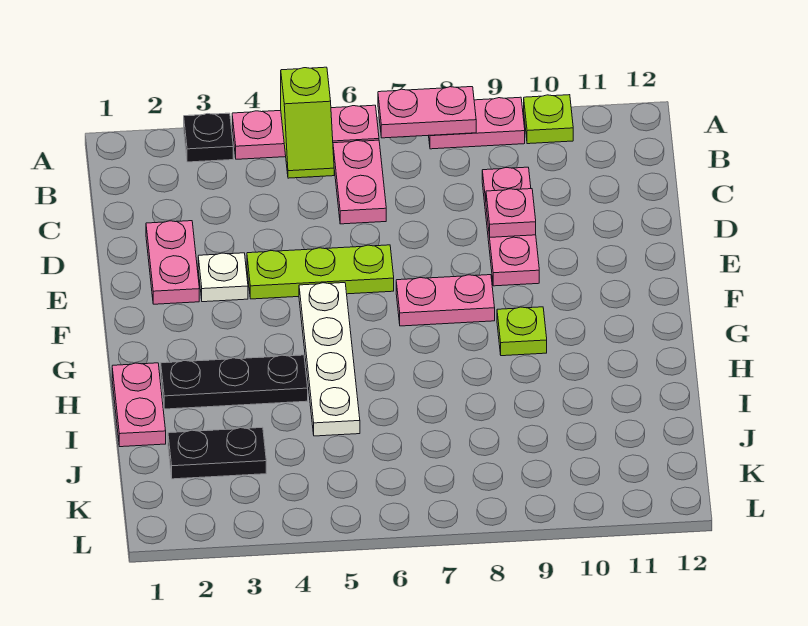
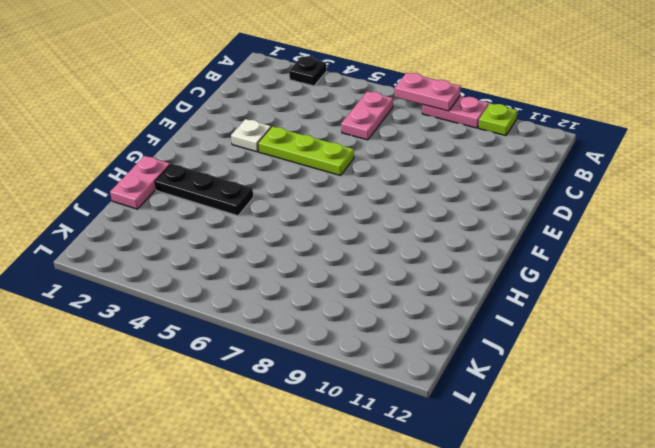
none -> pink plate A4:A6 level 1
none -> pink plate C9:E9 level 1
none -> pink plate D2:E2 level 1

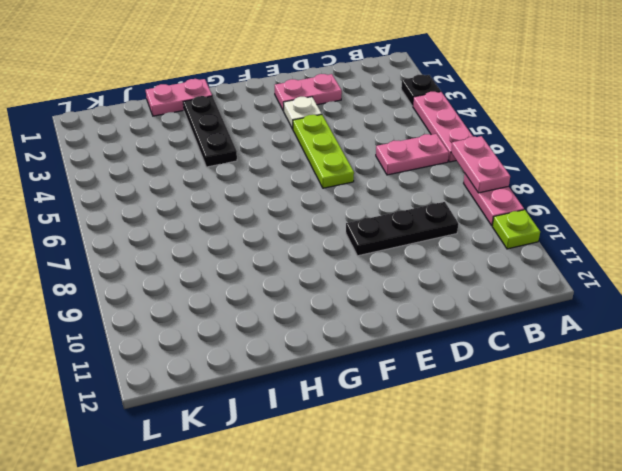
black plate C9:E9 level 1 -> pink plate C9:E9 level 1
none -> white plate F5:I5 level 1
none -> pink plate F7:F8 level 1
none -> lime plate G9 level 1

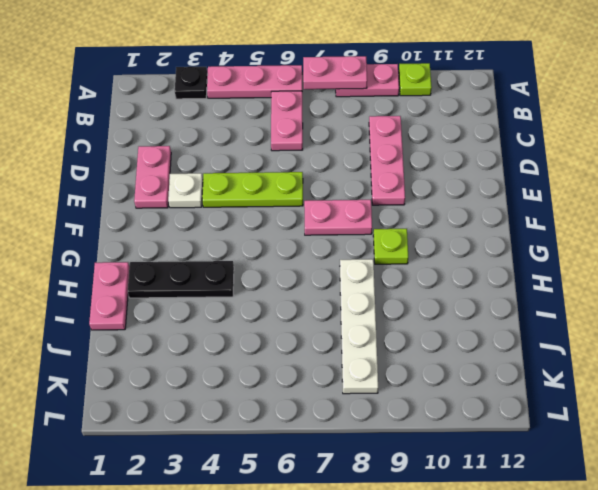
white plate H8:K8 level 1 -> white plate F5:I5 level 1
none -> black plate J2:J3 level 1
none -> lime slope A5:B5 level 2 top A
none -> pink plate D9 level 2

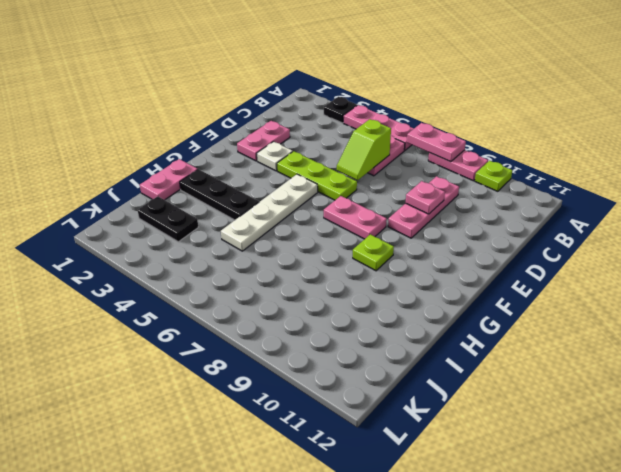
lime slope C6:D6 level 2 top C -> lime slope A5:B5 level 2 top A

